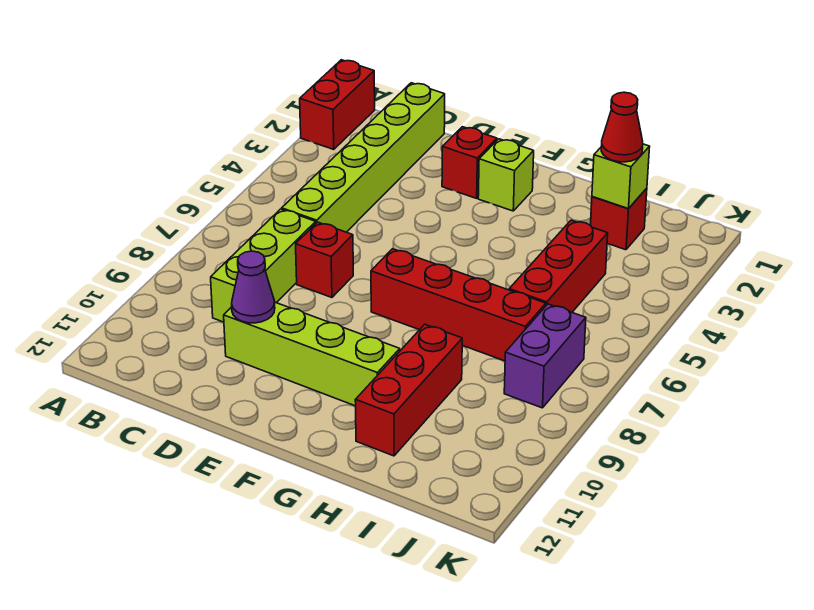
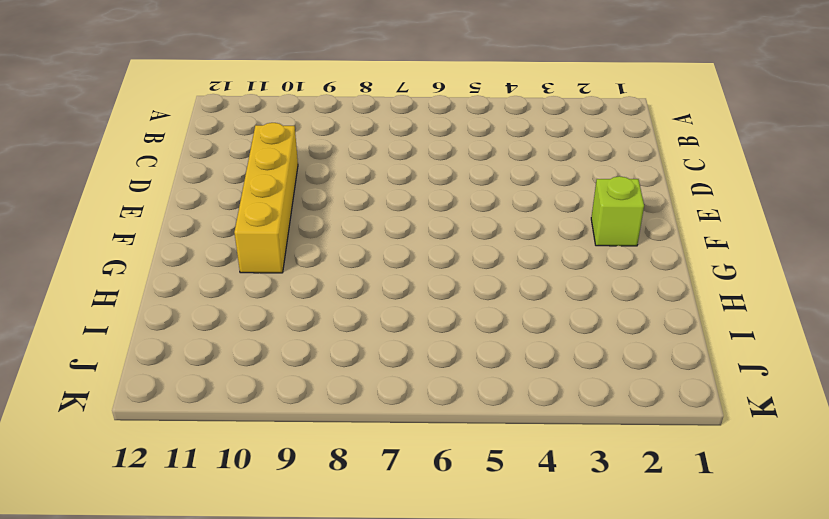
yellow brick D10:G10 level 1 -> lime brick D10:G10 level 1
none -> red brick A1:A2 level 1
none -> lime brick C1:C6 level 1
none -> lime brick C7:C9 level 1

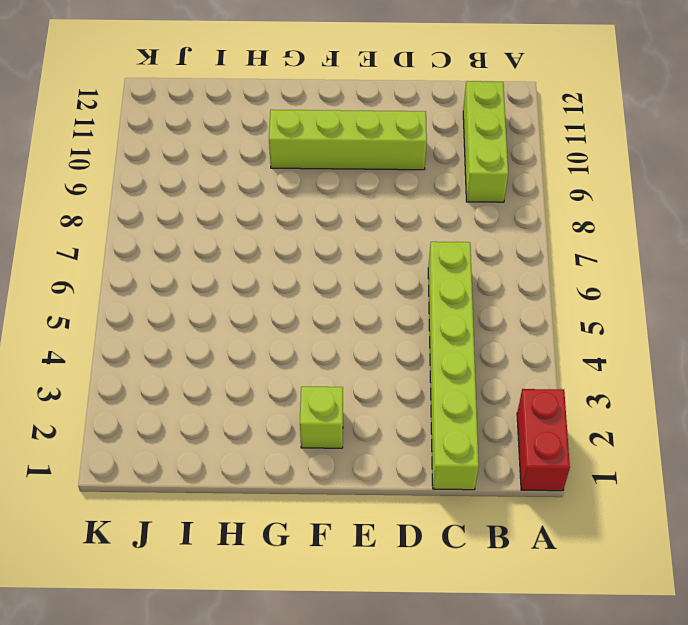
lime brick B9:B11 level 1 -> lime brick C7:C9 level 1
none -> red brick D7 level 1
none -> red brick E2 level 1
none -> red brick F7:I7 level 1

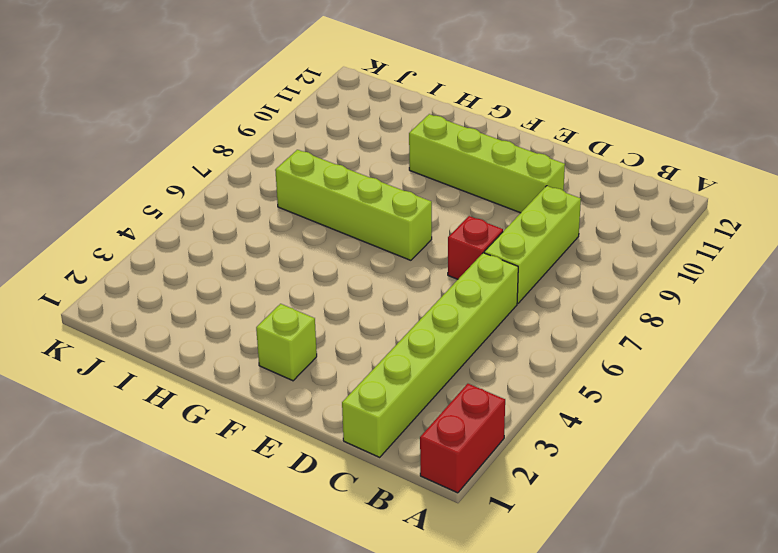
lime brick F7:I7 level 1 -> red brick F7:I7 level 1
none -> red brick E2 level 1
none -> red brick H9:H11 level 1
none -> red brick I2 level 1

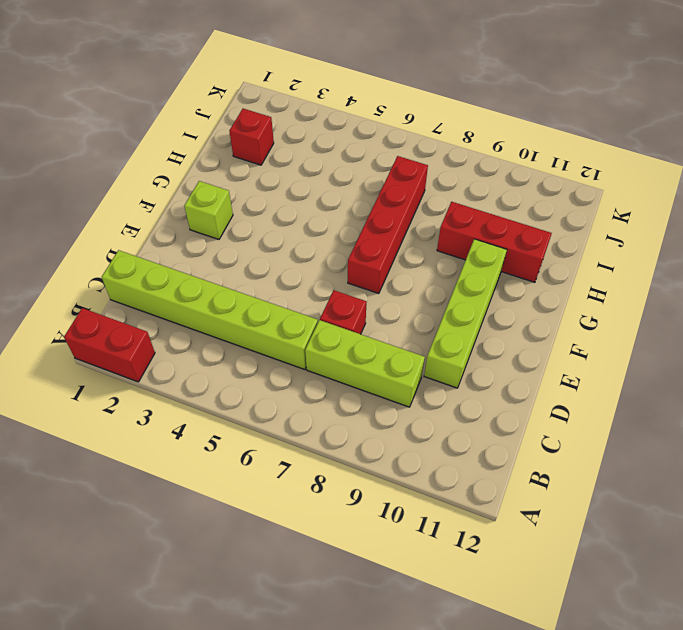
none -> red brick E2 level 1
none -> red brick I4:I6 level 1
none -> purple brick J7:J8 level 1

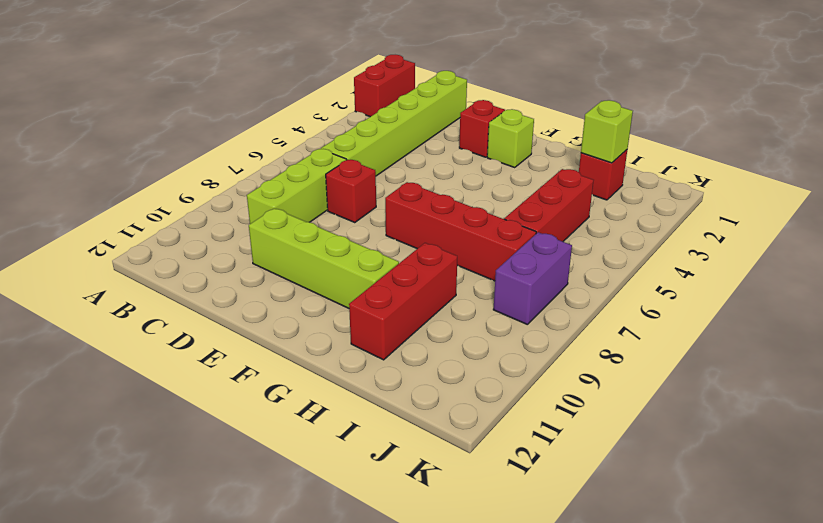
none -> purple cone D10 level 2
none -> red cone I2 level 3

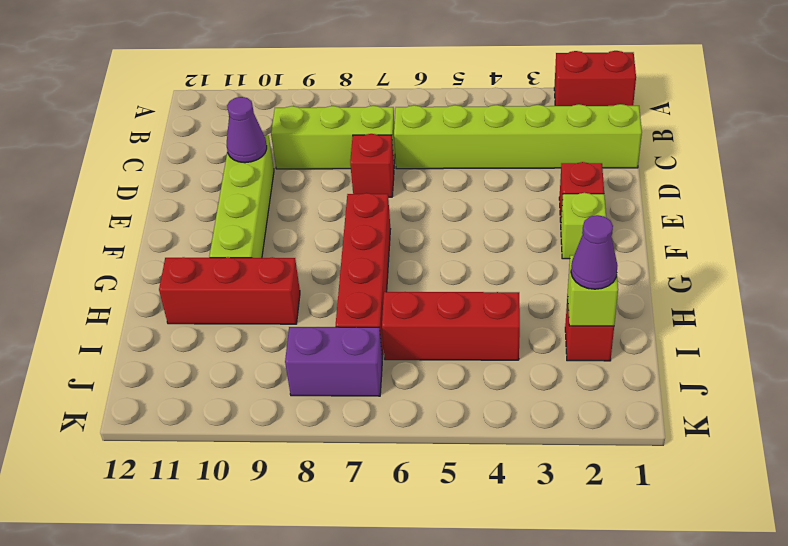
purple cone I2 level 3 -> red cone I2 level 3

